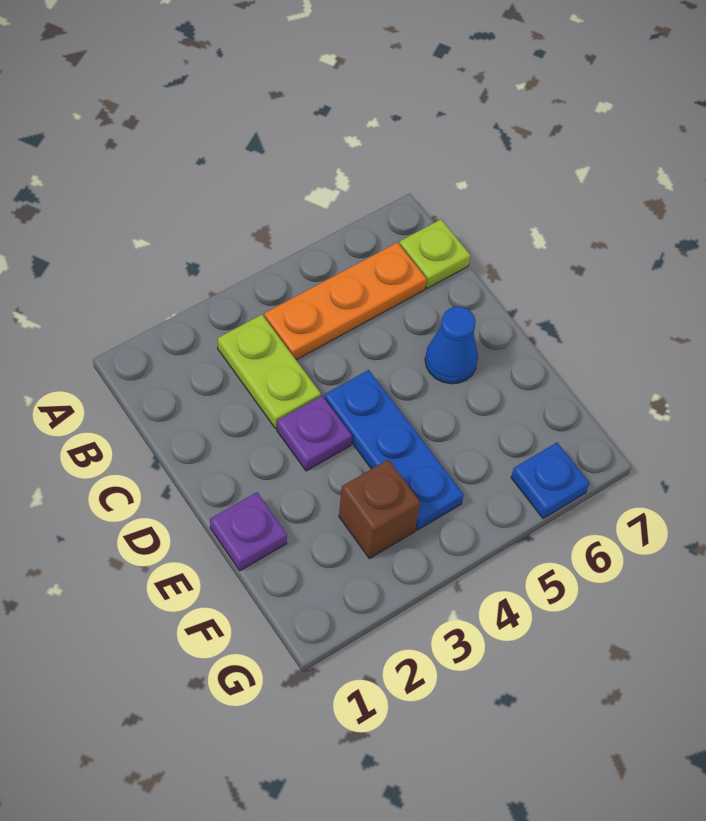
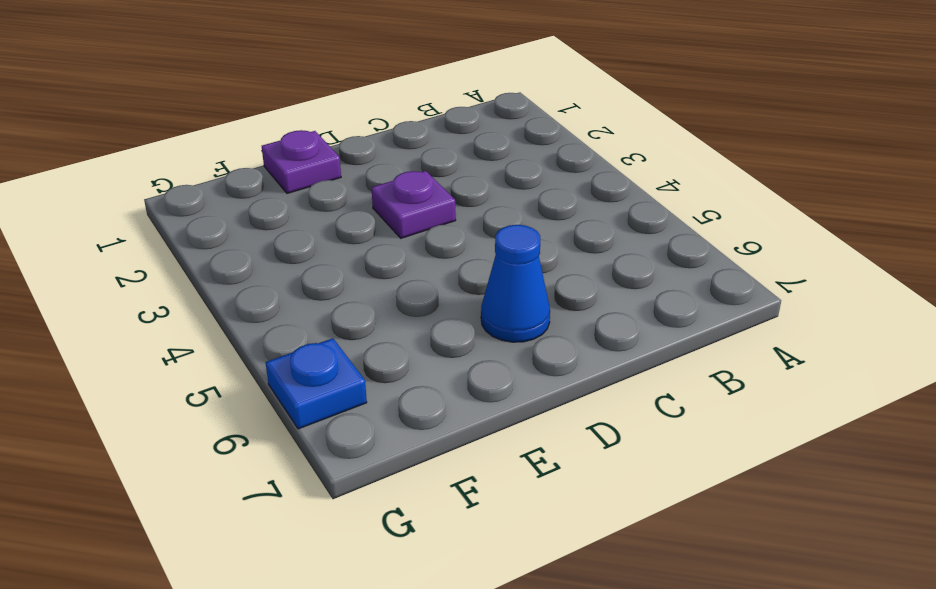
none -> lime plate B3:C3 level 1
none -> orange plate B4:B6 level 1

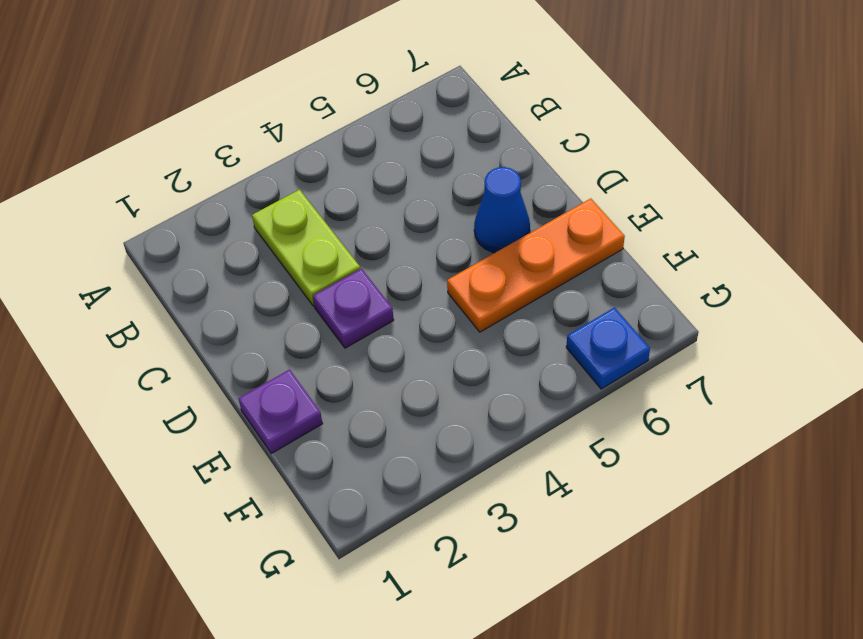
orange plate E5:E7 level 1 -> orange plate B4:B6 level 1
none -> lime plate B7 level 1
none -> blue plate D4:F4 level 1

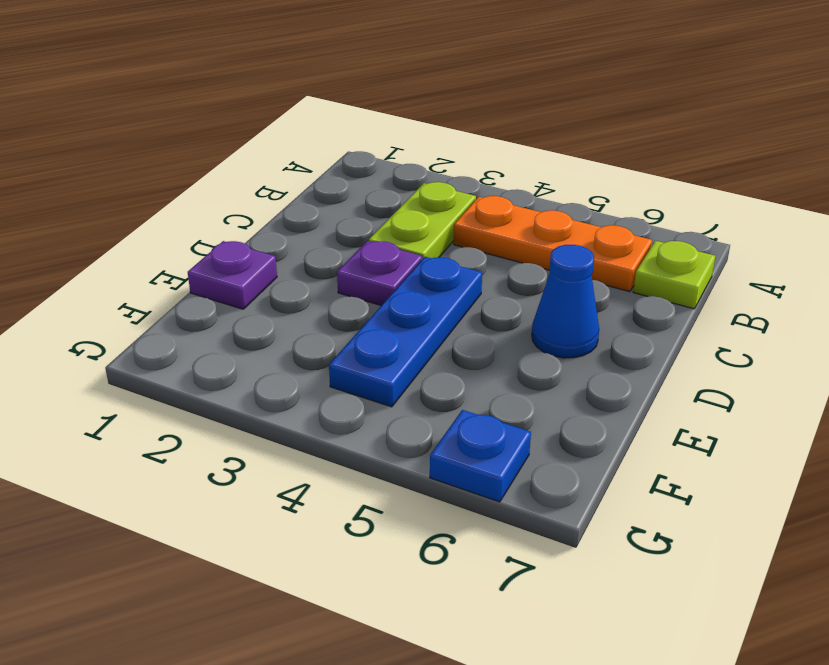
none -> brown brick F3 level 1

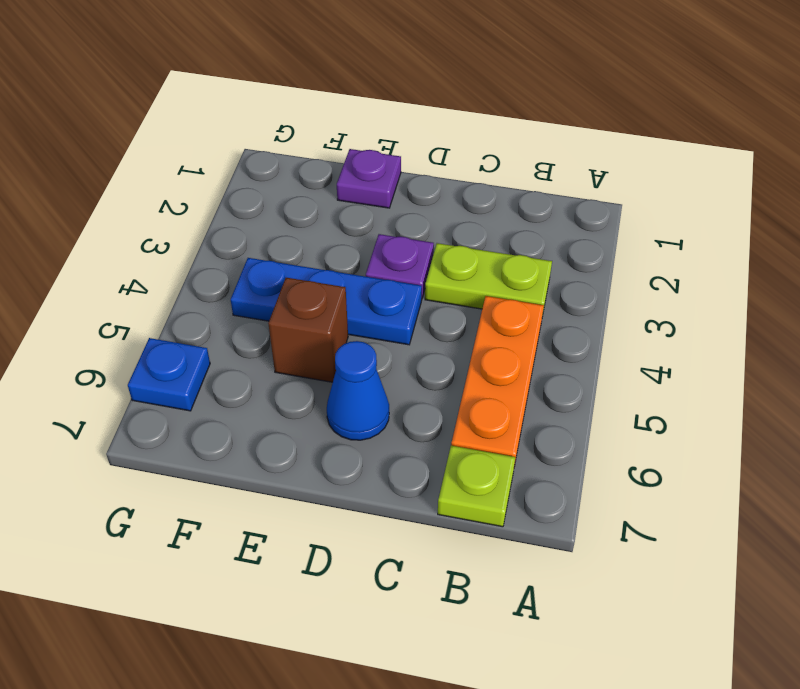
brown brick E5 level 1 -> brown brick F3 level 1

